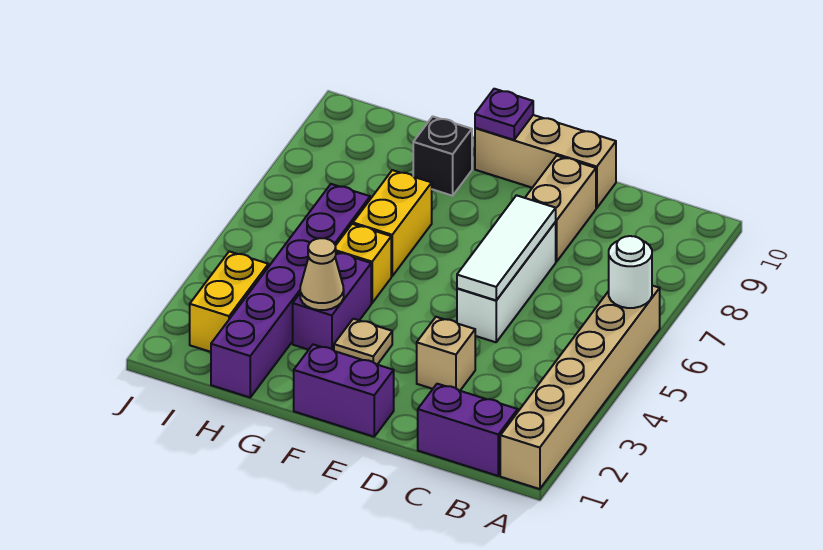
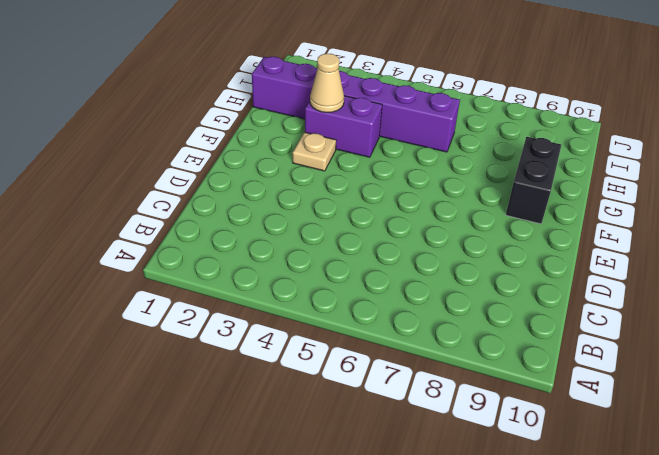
black brick F9:G9 level 1 -> black brick G9 level 1
none -> tan brick A1:A6 level 1
none -> purple brick B1:C1 level 1
none -> tan brick D3 level 1

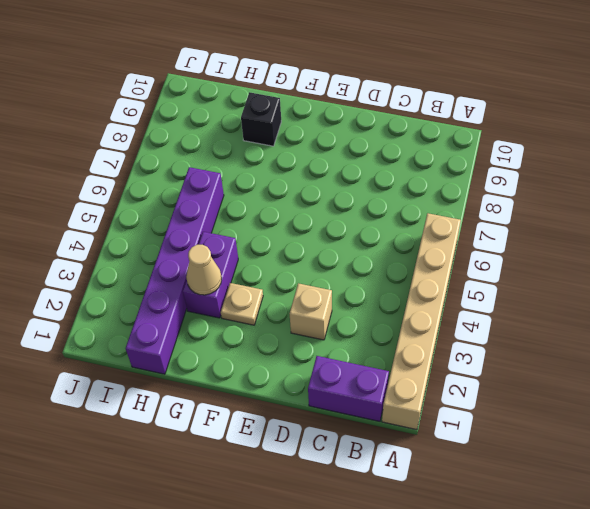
none -> white brick D5:D7 level 1
none -> tan brick D8:D9 level 1
none -> tan brick D10:F10 level 1

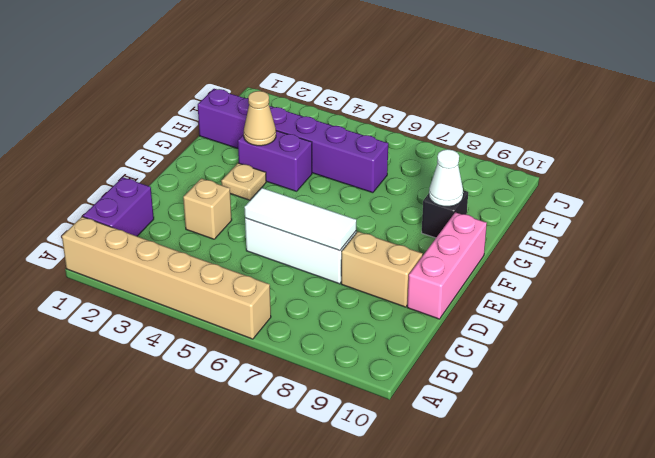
pink brick D10:F10 level 1 -> tan brick D10:F10 level 1
white cone G9 level 2 -> none
none -> purple brick E1:F1 level 1
none -> yellow brick G5 level 1
none -> yellow brick G6:G7 level 1

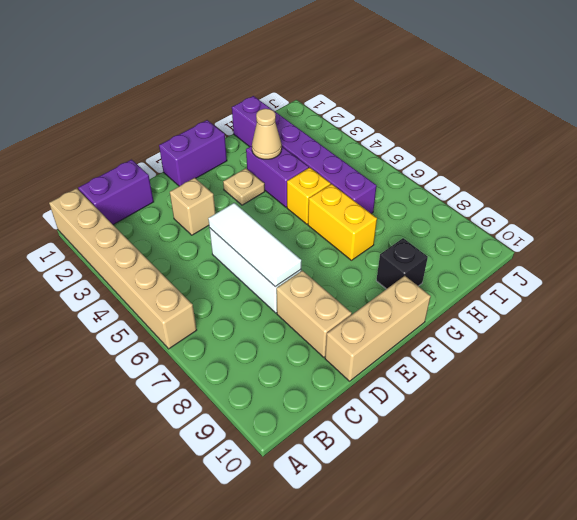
none -> yellow brick I2:I3 level 1
none -> white round brick A6 level 2
none -> purple plate F10 level 2

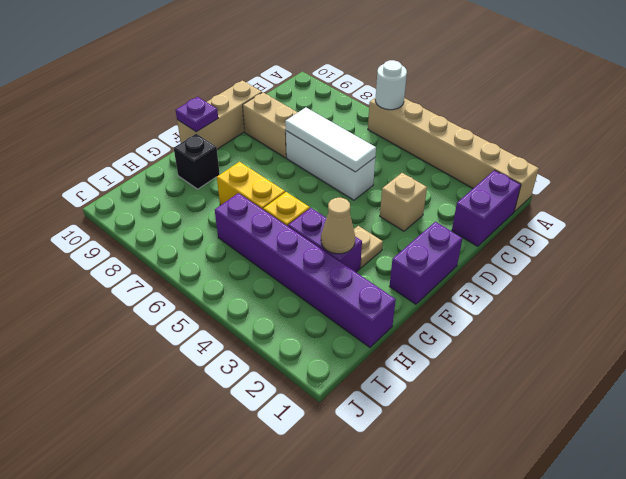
none -> yellow brick I2:I3 level 1

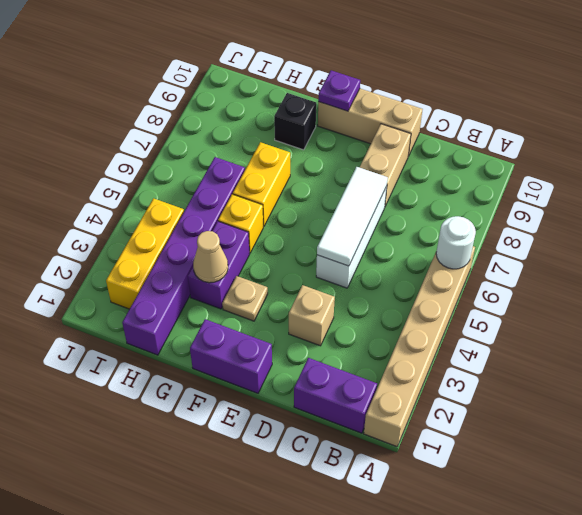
yellow brick I2:I4 level 1 -> yellow brick I2:I3 level 1

